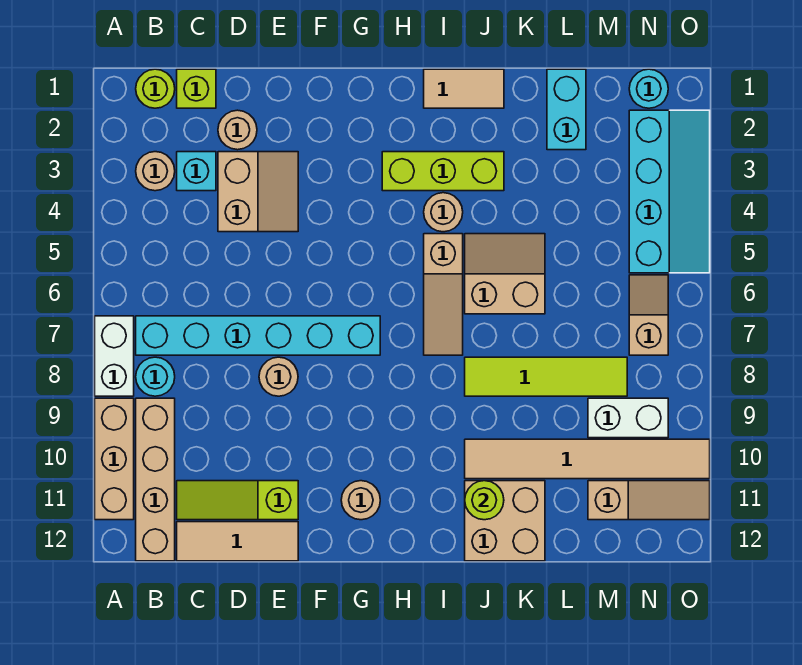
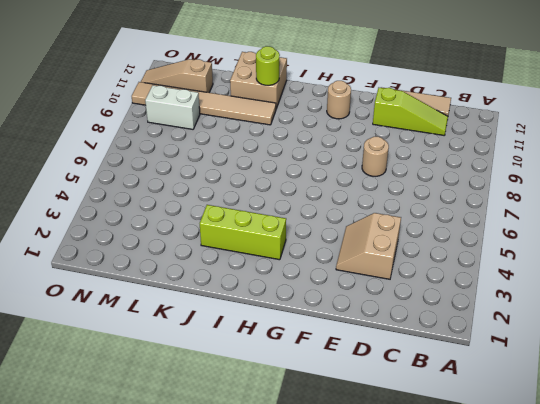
none -> white brick A7:A8 level 1
none -> tan brick A9:A11 level 1
none -> lime round brick B1 level 1
none -> tan round brick B3 level 1

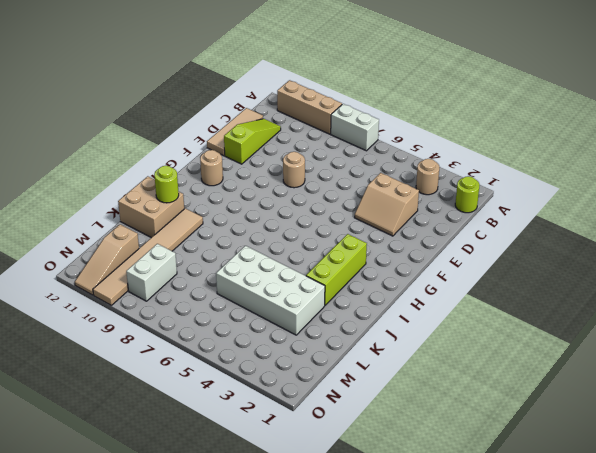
white brick K3:L6 level 1 -> tan slope J5:K6 level 1 top 6
none -> cyan brick B7:G7 level 1
none -> cyan round brick B8 level 1
none -> tan brick B9:B12 level 1
none -> lime brick C1 level 1

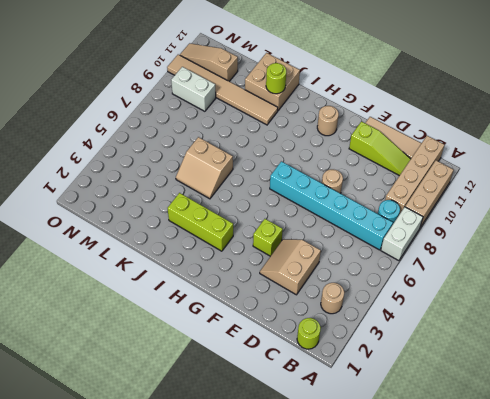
lime brick F4 level 1 -> lime brick C1 level 1
none -> cyan brick C3 level 1
none -> tan round brick D2 level 1
none -> tan tile I1:J1 level 1
none -> tan round brick I4 level 1

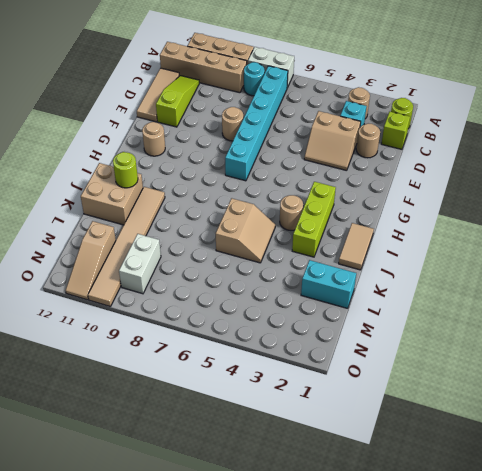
none -> tan slope I5:I7 level 1 top 5
none -> lime tile J8:M8 level 1
none -> cyan round brick N1 level 1
none -> cyan slope N2:O5 level 1 top N

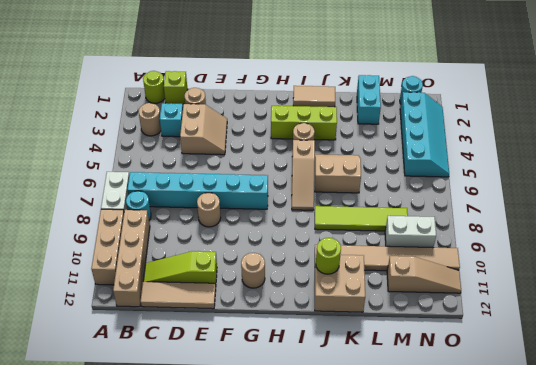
none -> tan slope N6:N7 level 1 top 7

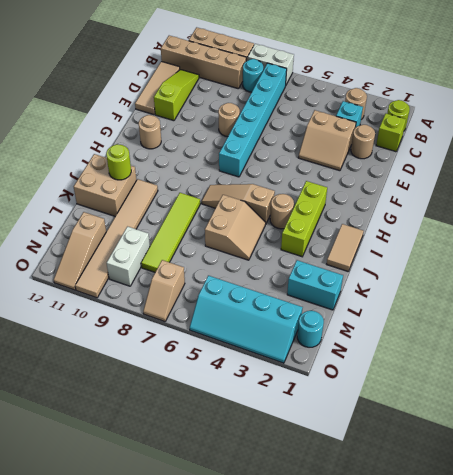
tan slope N7:O7 level 1 top N -> tan slope N6:N7 level 1 top 7

